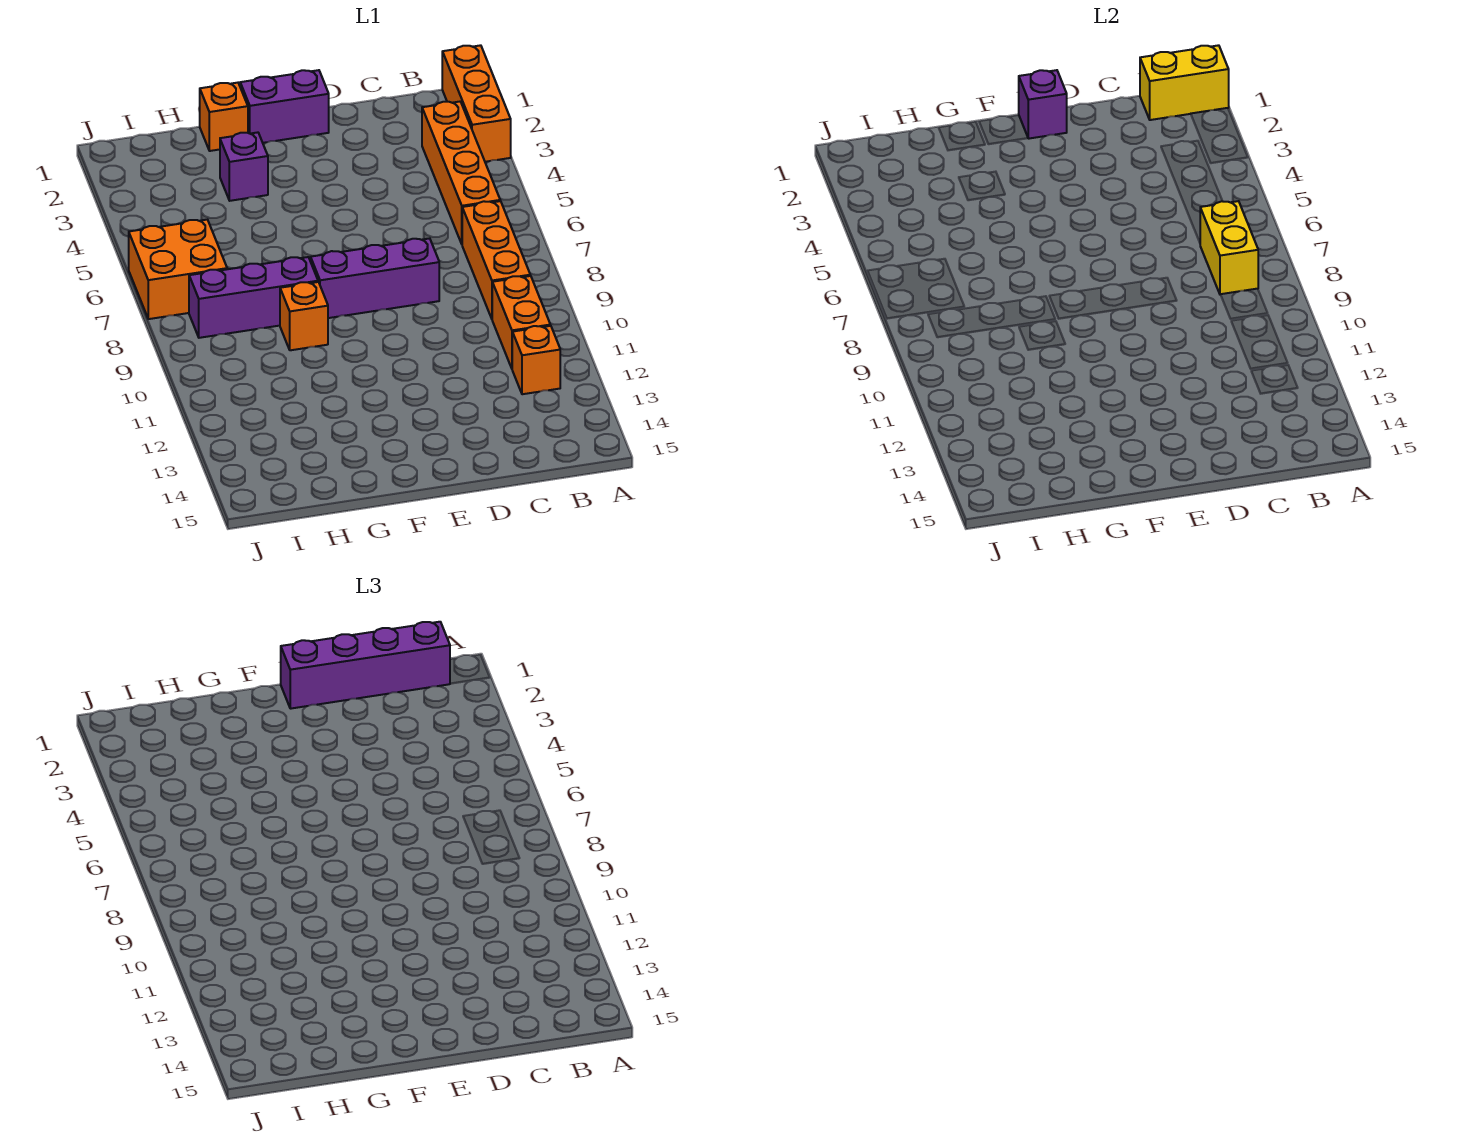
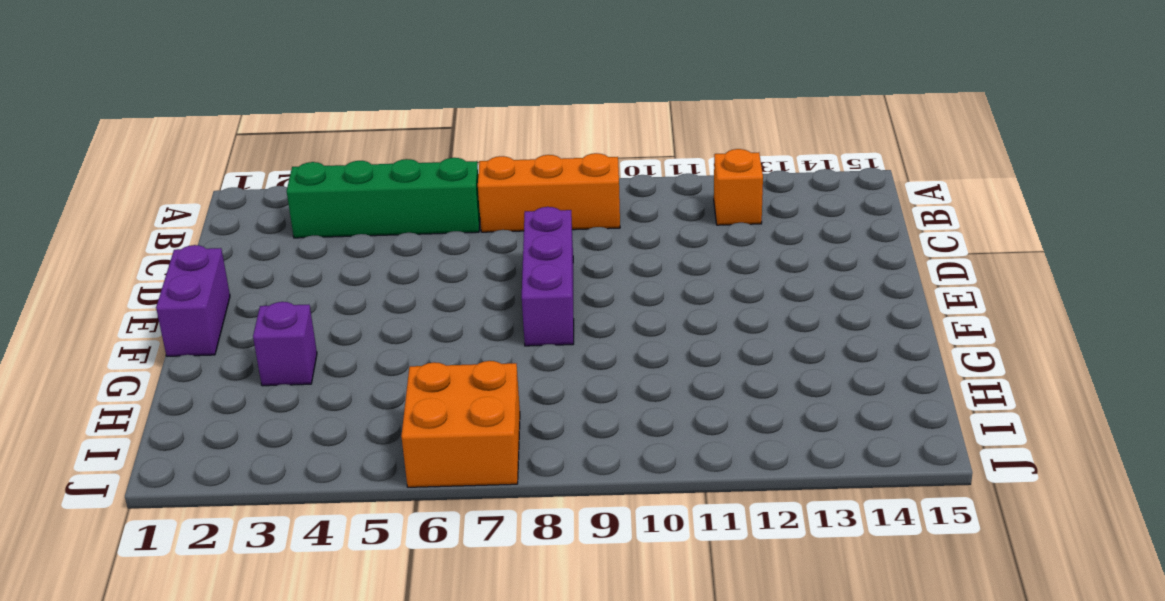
green brick B3:B6 level 1 -> orange brick B3:B6 level 1
none -> orange brick A1:A3 level 1
none -> orange brick B10:B11 level 1
none -> orange brick G1 level 1

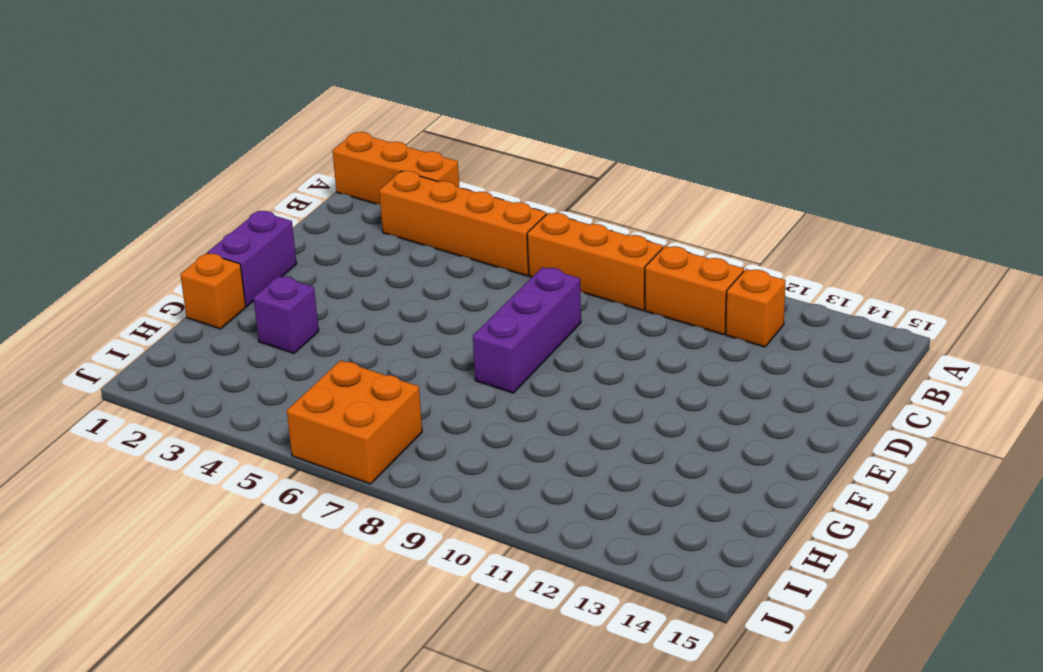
none -> purple brick G8:I8 level 1
none -> orange brick G9 level 1
none -> yellow brick A1:B1 level 2

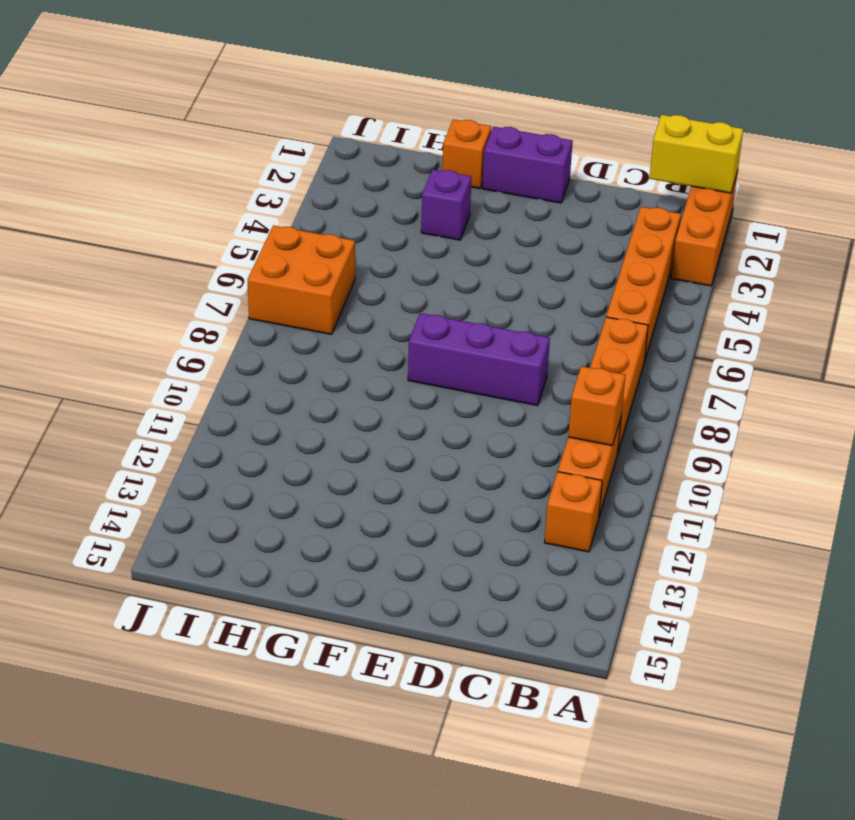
orange brick B10 level 2 -> orange brick G9 level 1
none -> purple brick G8:I8 level 1
none -> yellow brick B7:B8 level 2
none -> purple brick E1 level 2

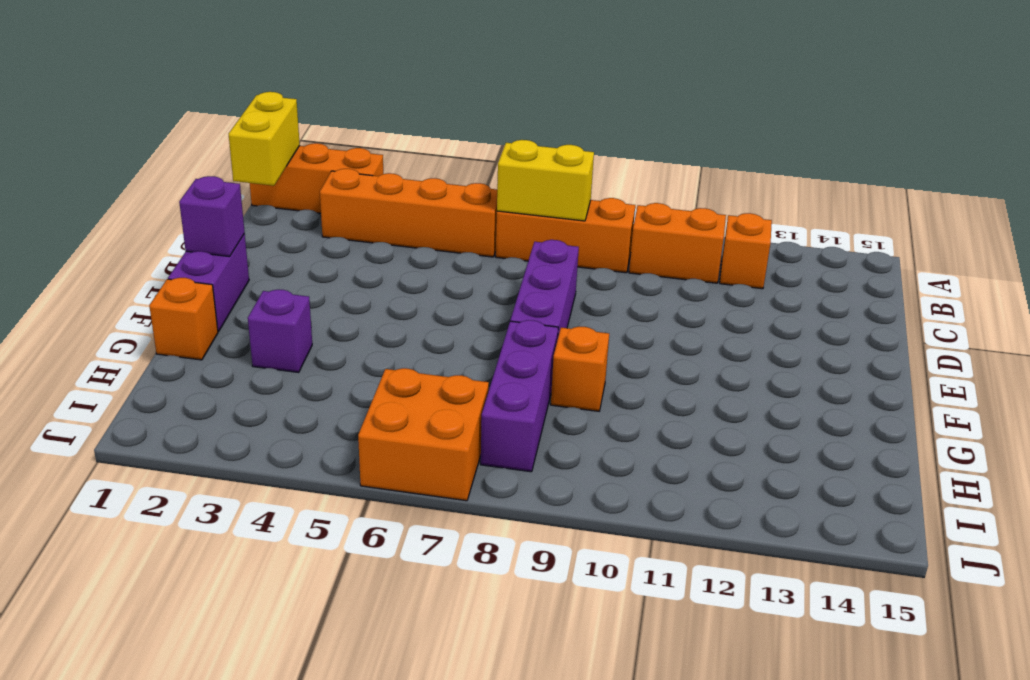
none -> purple brick B1:E1 level 3

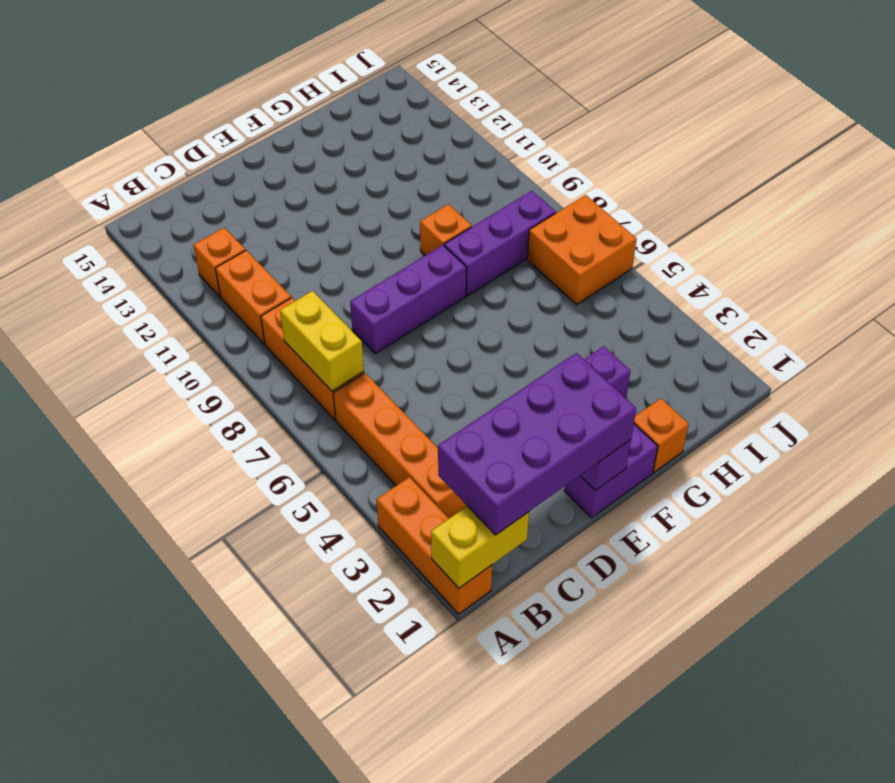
purple brick B1:E2 level 3 -> purple brick B1:E1 level 3

